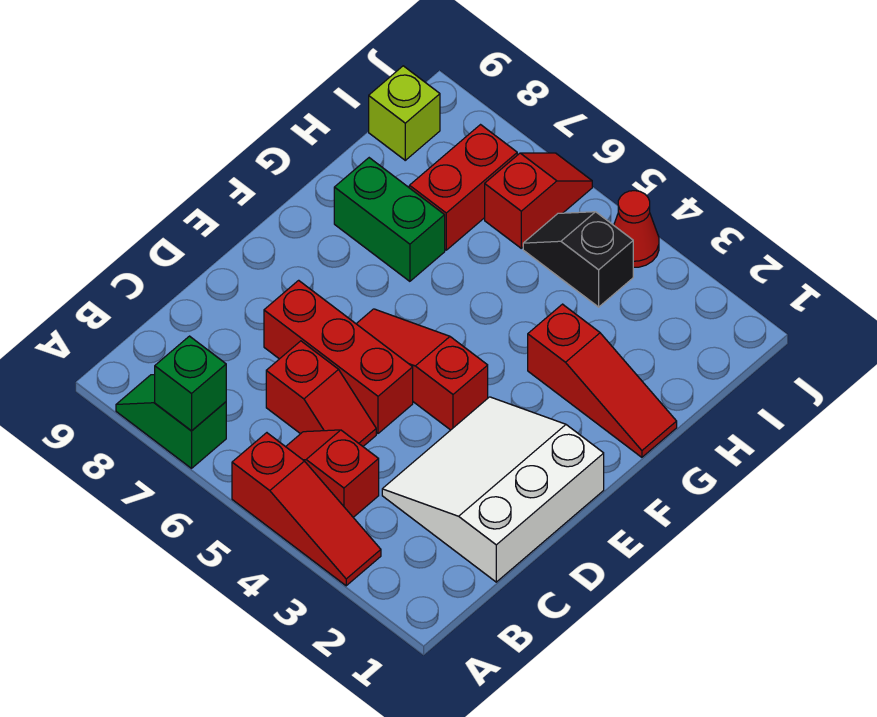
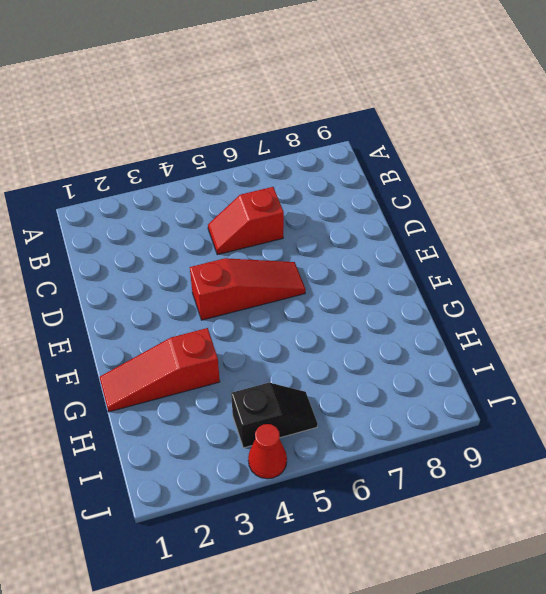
none -> red slope A3:A5 level 1 top 5
none -> green slope A7:A8 level 1 top 7
none -> red slope B4:B5 level 1 top 4

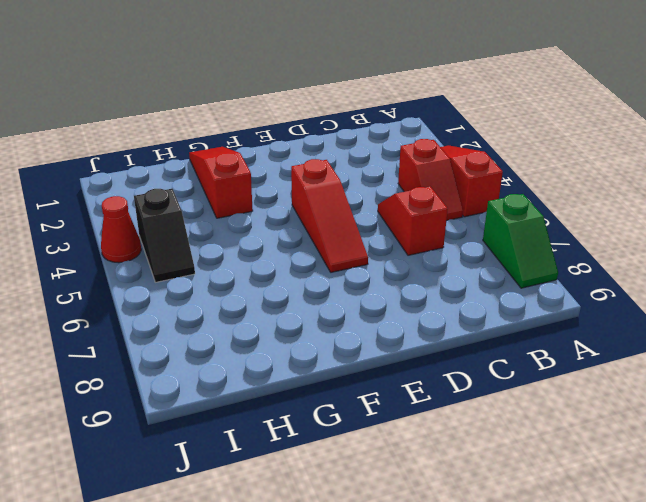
none -> white slope C1:E3 level 1 top 1
none -> red brick D5:D7 level 1
none -> green brick G7:G8 level 1

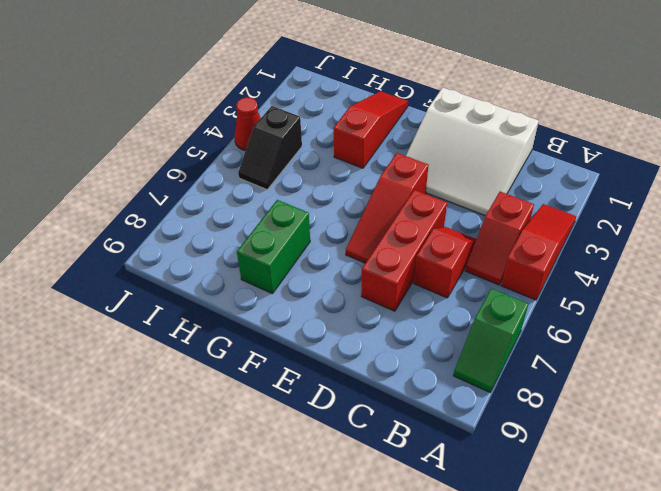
none -> red brick H7:I7 level 1
none -> red slope I6:J6 level 1 top I
none -> lime brick I9 level 1

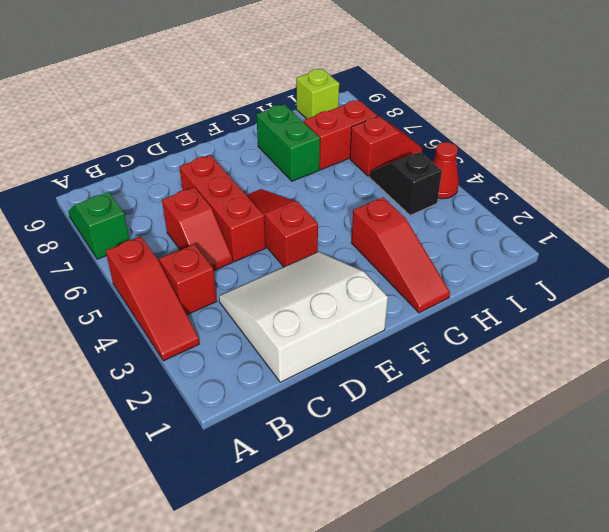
none -> green brick A7 level 2

